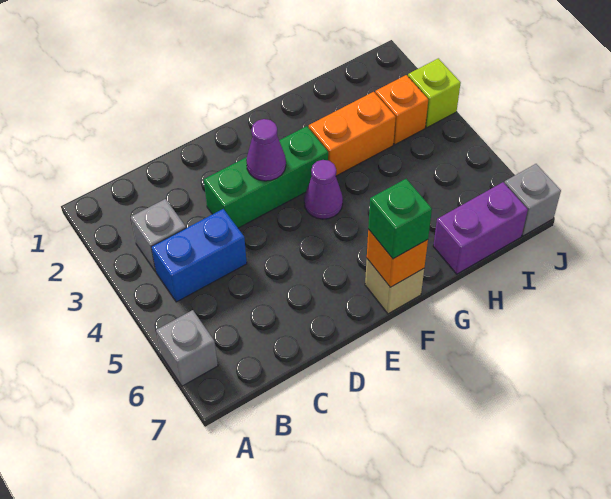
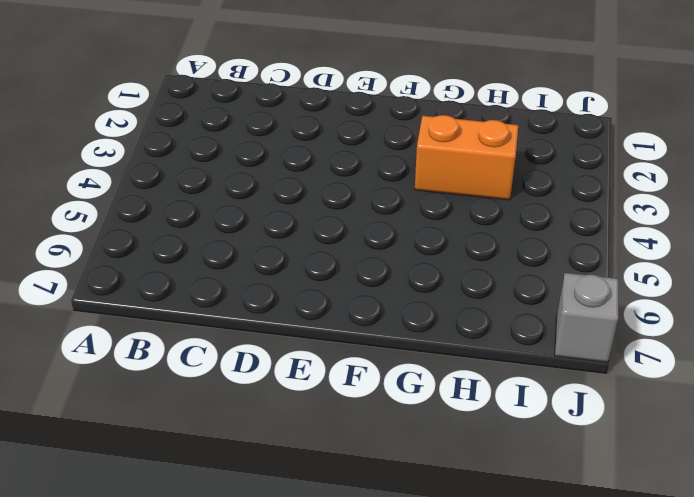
none -> grey brick A6 level 1
none -> grey brick B3 level 1
none -> blue brick B4:C4 level 1

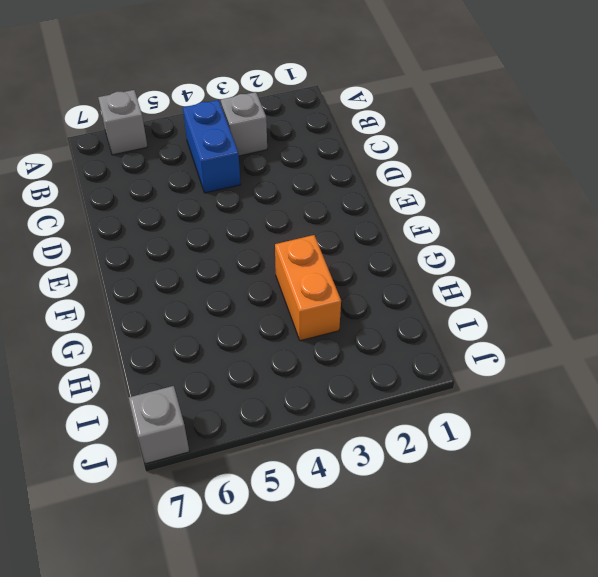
none -> green brick D3:F3 level 1
none -> purple cone F4 level 1
none -> tan brick F7 level 1

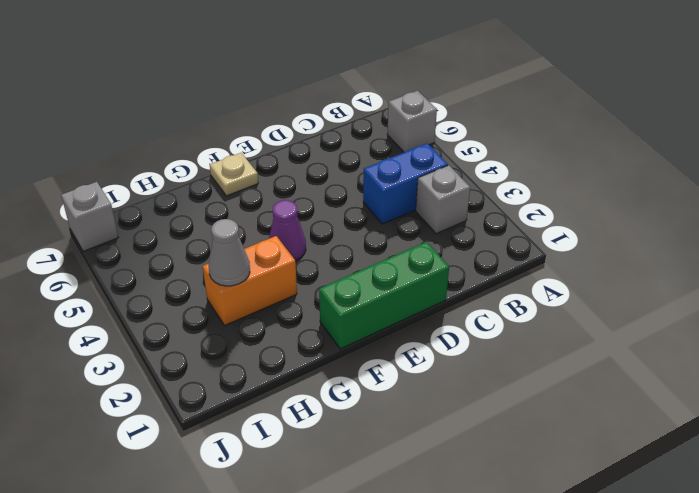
green brick D1:F1 level 1 -> green brick D3:F3 level 1
tan plate F7 level 1 -> tan brick F7 level 1
grey cone H3 level 2 -> none
none -> purple brick H7:I7 level 1
none -> orange brick I3 level 1
none -> lime brick J3 level 1

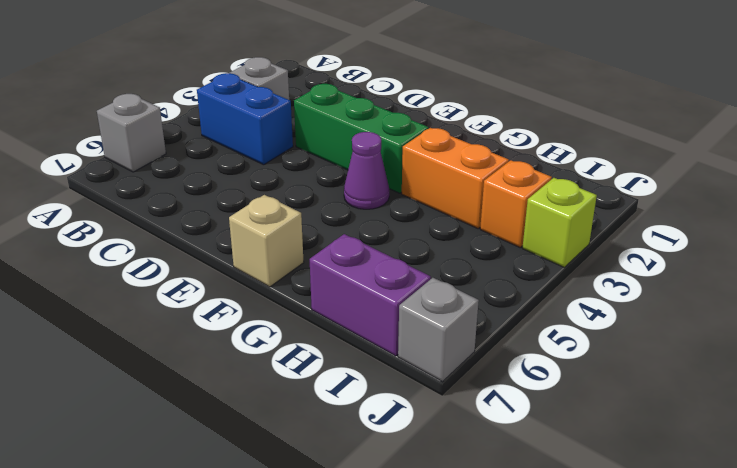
none -> purple cone E3 level 2
none -> orange brick F7 level 2
none -> green brick F7 level 3

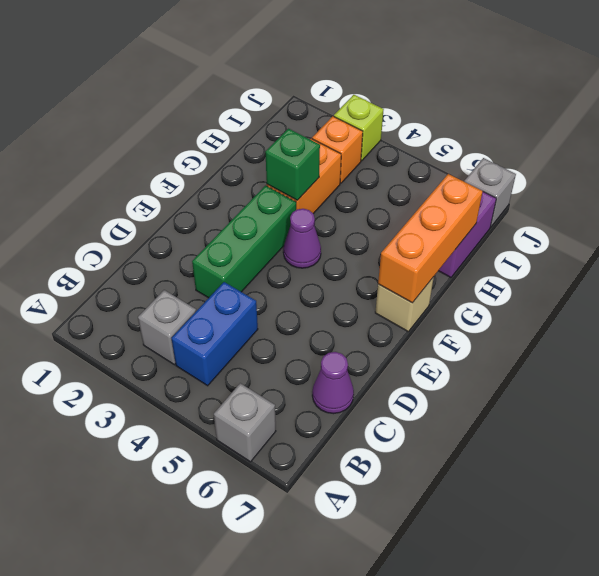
purple cone C7 level 1 -> purple cone E3 level 2
orange brick F7:H7 level 2 -> orange brick F7 level 2
green brick G3 level 2 -> green brick F7 level 3

